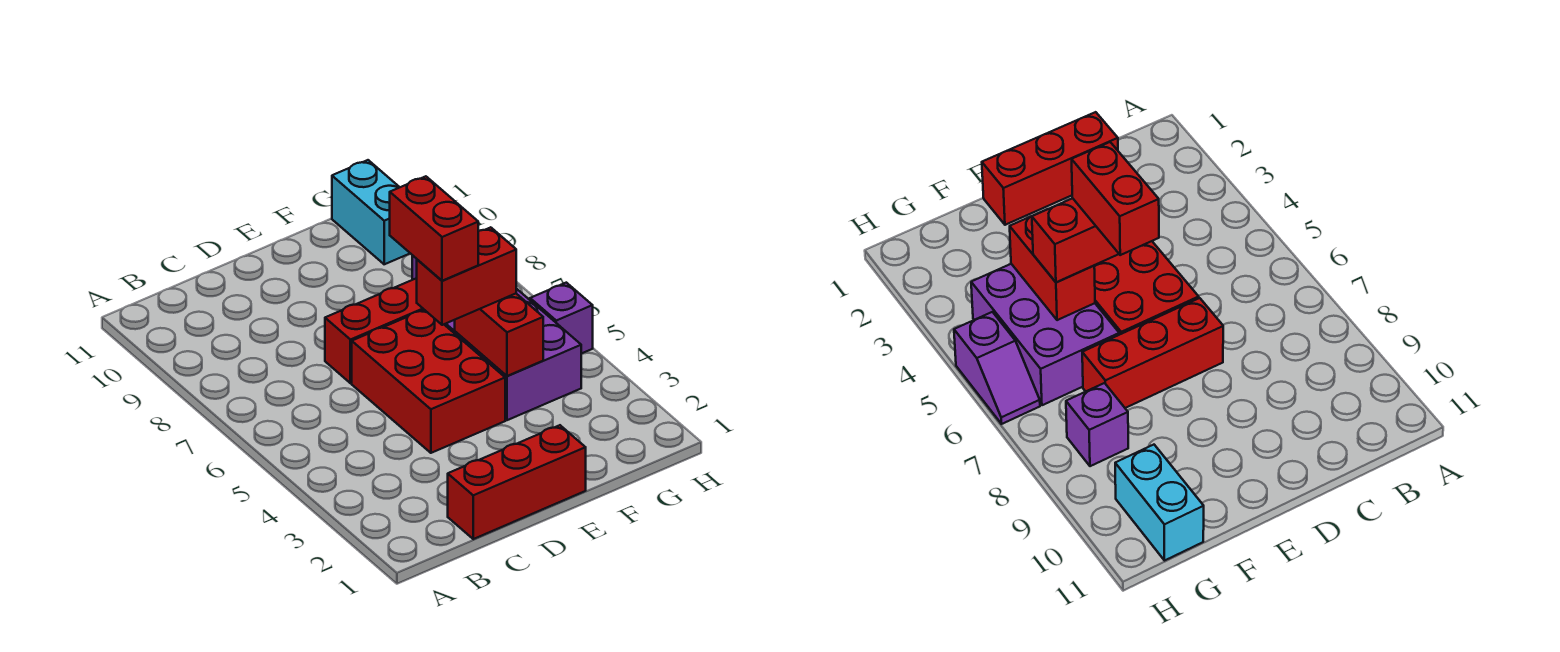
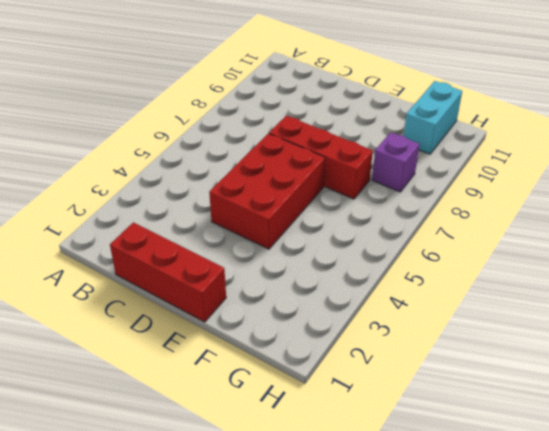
none -> purple brick F4:G6 level 1
none -> purple slope H5:H6 level 1 top 5

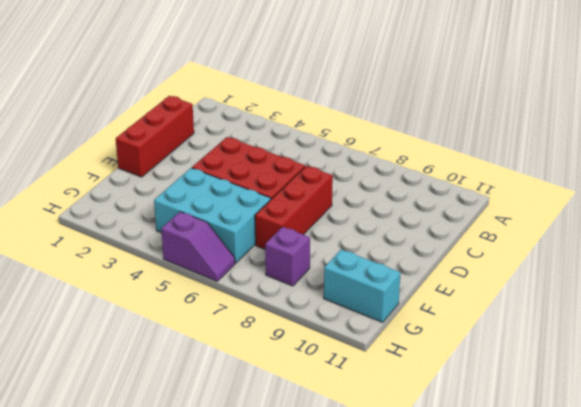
cyan brick F4:G6 level 1 -> purple brick F4:G6 level 1
none -> red brick F4:F5 level 2
none -> red brick E5:F5 level 3

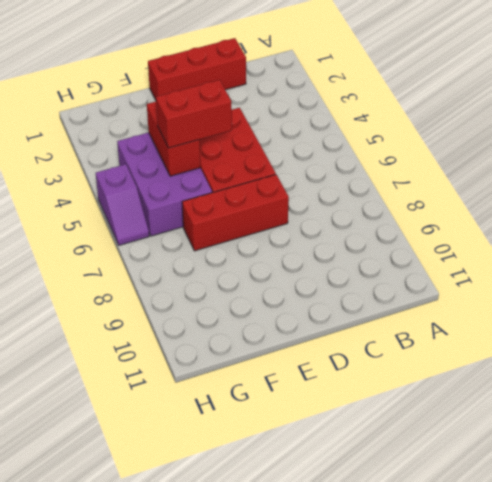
none -> purple brick G8 level 1
none -> cyan brick G10:G11 level 1

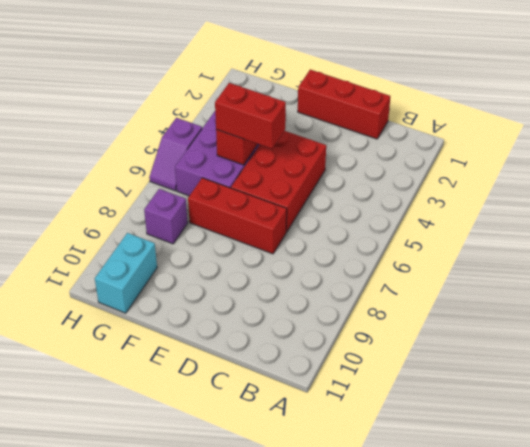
none -> red brick E5:E6 level 4

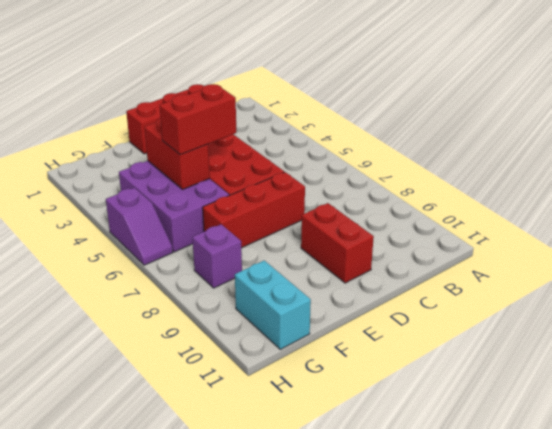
red brick D9:D10 level 1 -> red brick E5:E6 level 4

